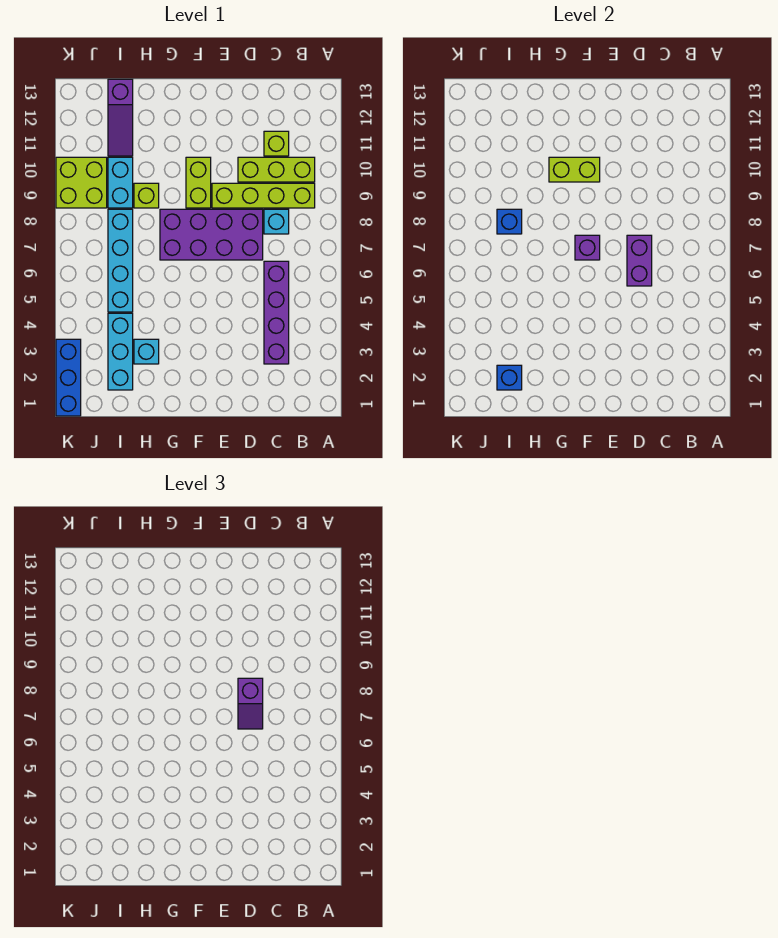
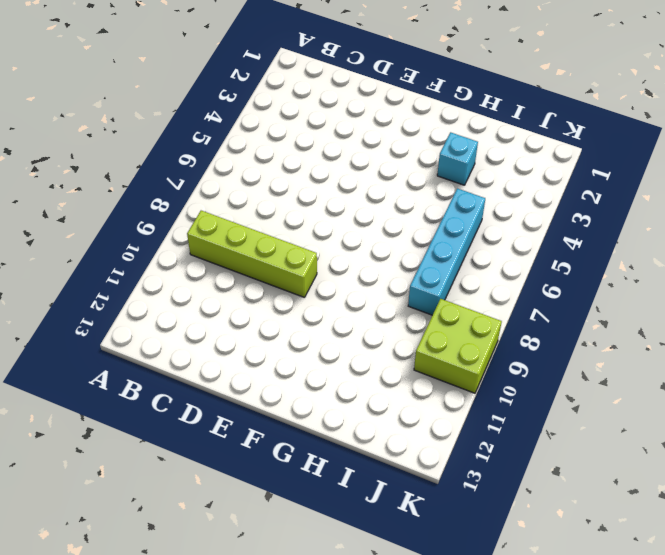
none -> lime brick B10:D10 level 1
none -> purple brick C3:C6 level 1
none -> cyan brick C8 level 1

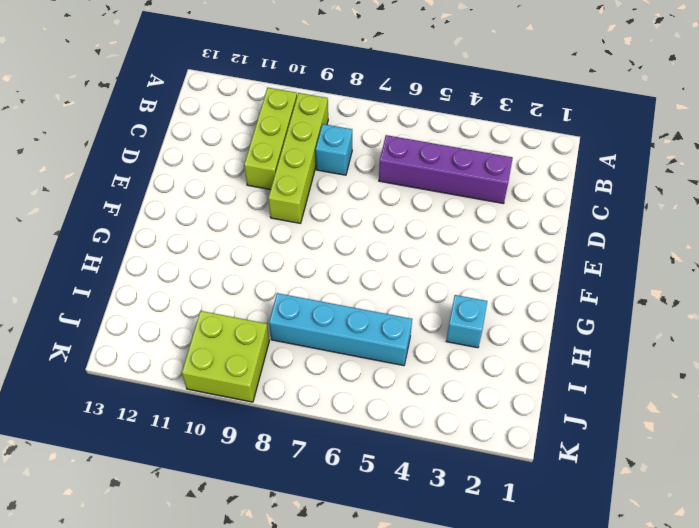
none -> lime brick C11 level 1
none -> purple brick D7:G8 level 1
none -> lime brick F9:F10 level 1

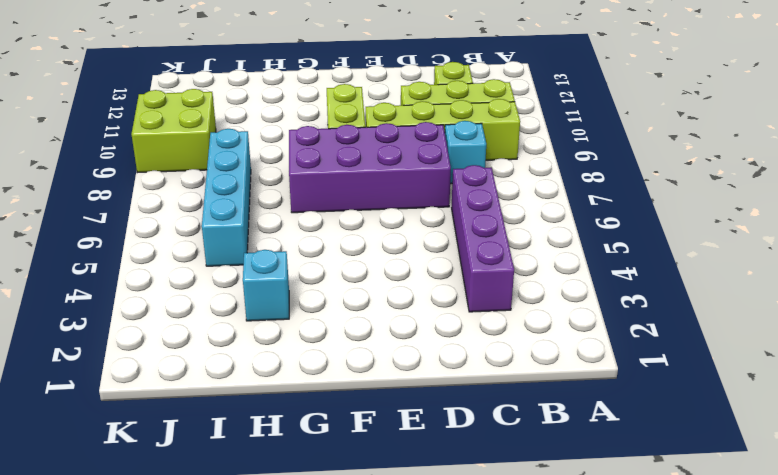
none -> lime brick H9 level 1
none -> cyan brick I2:I4 level 1
none -> cyan brick I9:I10 level 1

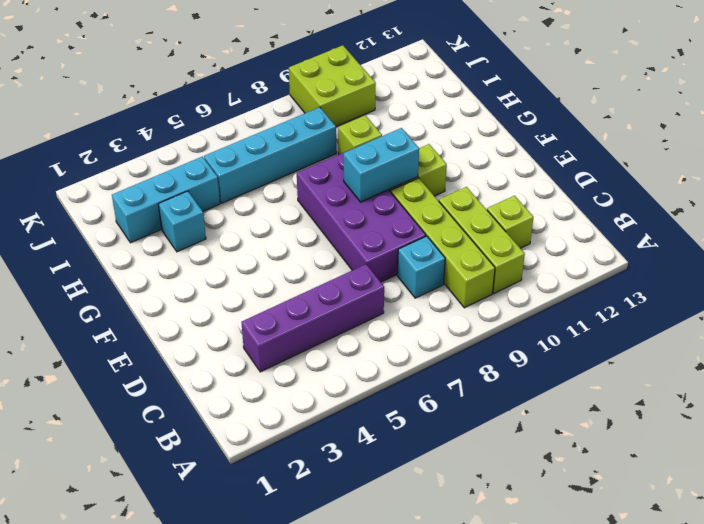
cyan brick F8:F9 level 2 -> cyan brick I9:I10 level 1
none -> purple slope I11:I13 level 1 top 13
none -> blue brick K1:K3 level 1
none -> purple brick D6:D7 level 2

